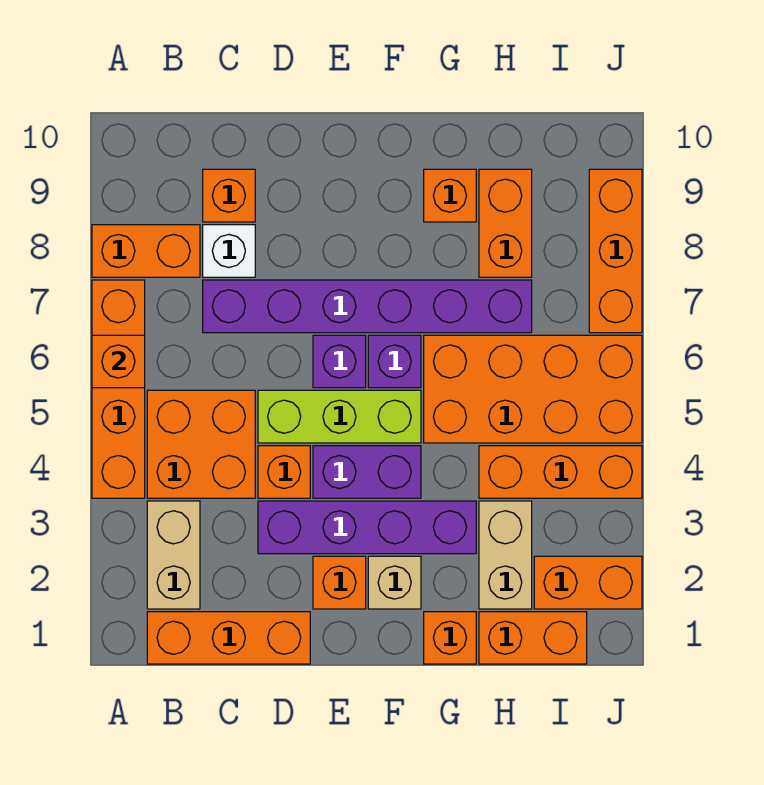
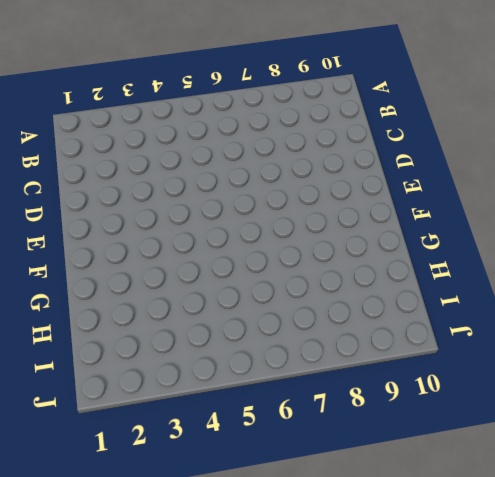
none -> orange brick A4:A7 level 1
none -> orange brick A8:B8 level 1
none -> orange brick B1:D1 level 1

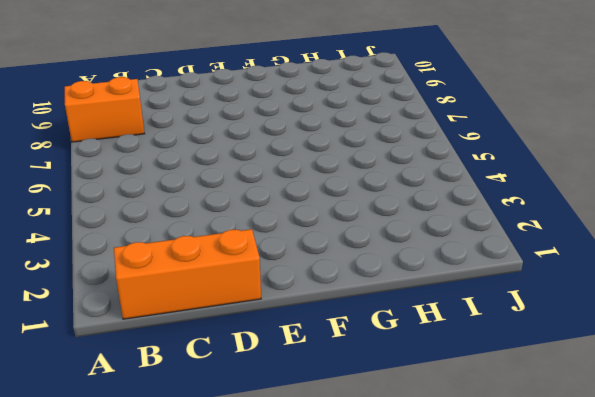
none -> orange brick A4:A7 level 1
none -> tan brick B2:B3 level 1
none -> orange brick B4:C5 level 1

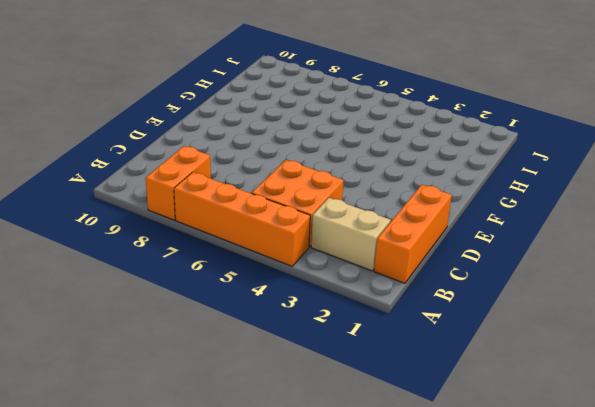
none -> purple brick C7:H7 level 1
none -> white brick C8 level 1
none -> orange brick C9 level 1

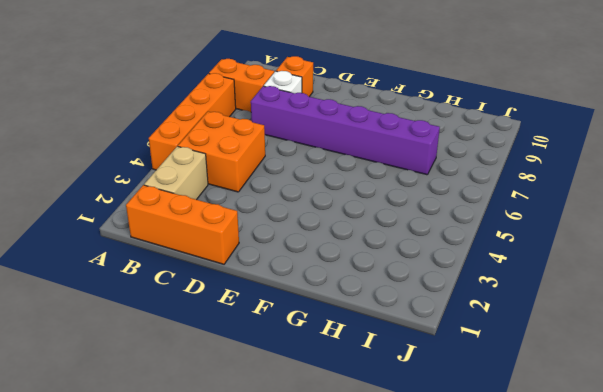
none -> purple brick D3:G3 level 1
none -> orange brick D4 level 1
none -> lime brick D5:F5 level 1

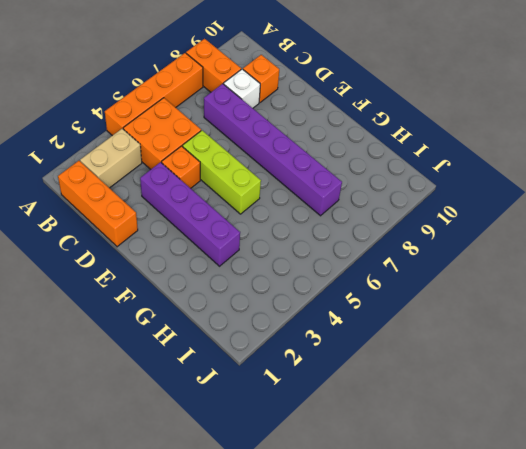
none -> orange brick E2 level 1
none -> purple brick E4:F4 level 1
none -> purple brick E6 level 1

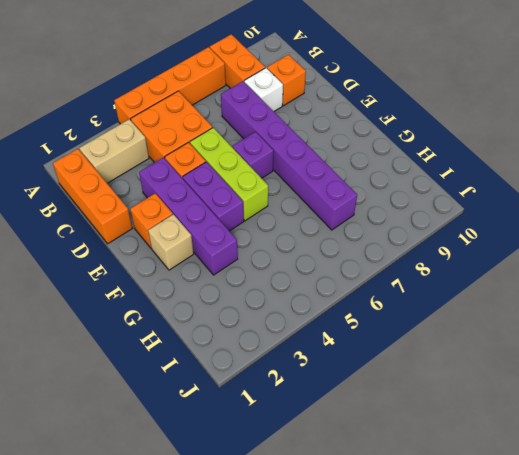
none -> purple brick F6 level 1
none -> orange brick G1 level 1
none -> orange brick G5:J6 level 1

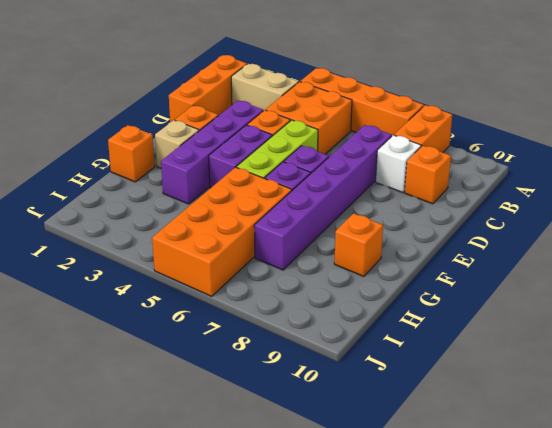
none -> orange brick H1:I1 level 1
none -> tan brick H2:H3 level 1
none -> orange brick H4:J4 level 1

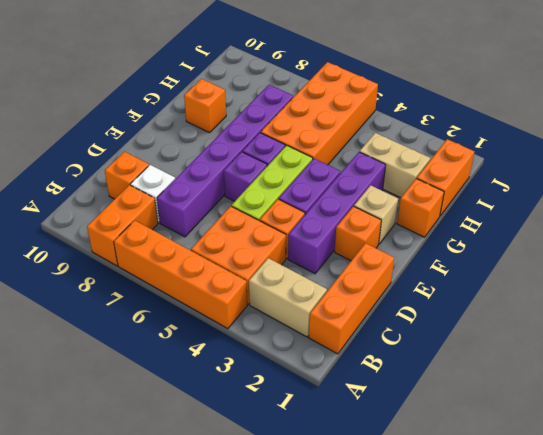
none -> orange brick H4:J4 level 1
none -> orange brick H8:H9 level 1
none -> orange brick I2:J2 level 1

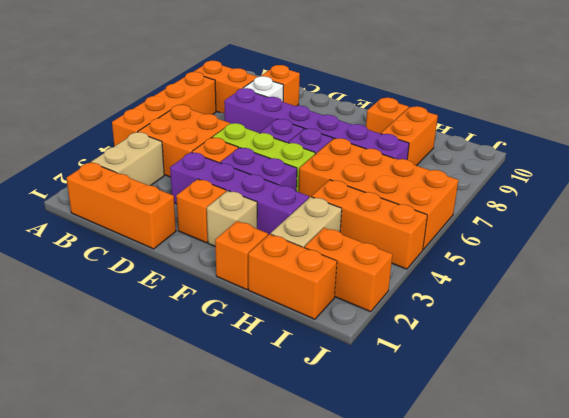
none -> orange brick J7:J9 level 1
none -> orange brick A6 level 2

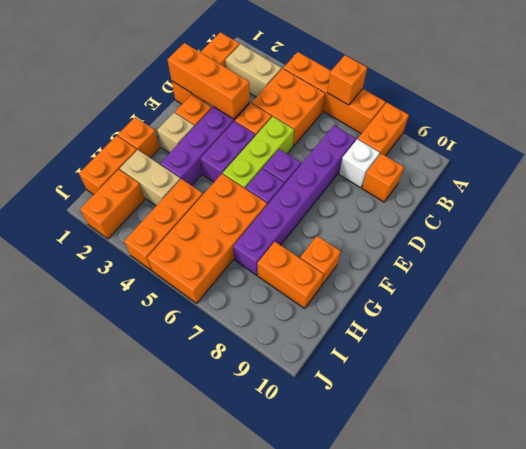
orange brick D1:D3 level 2 -> orange brick J7:J9 level 1

